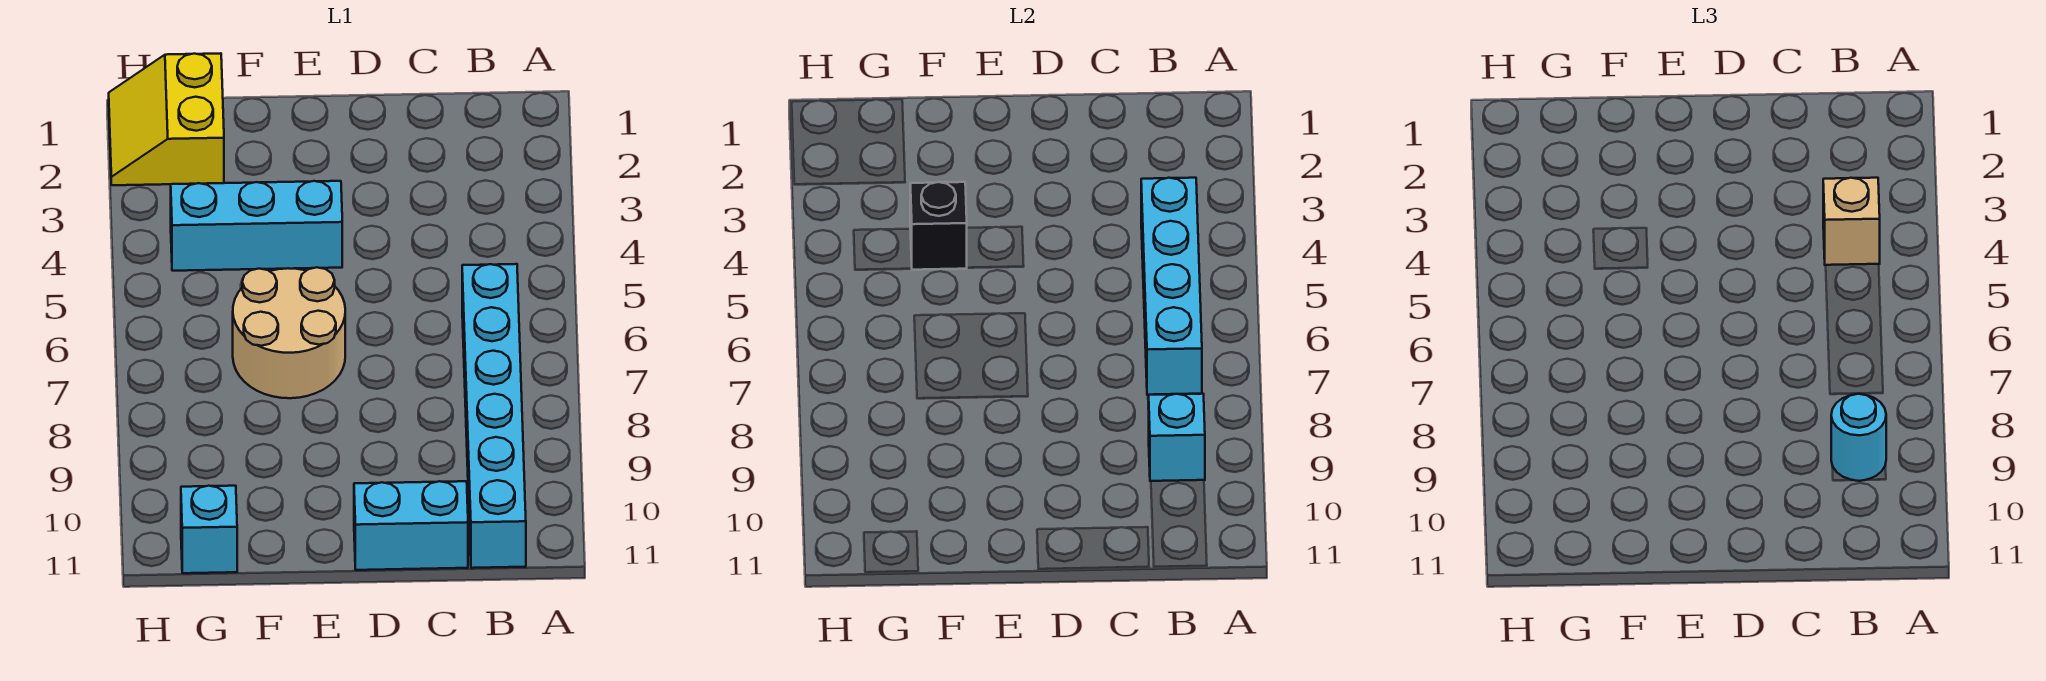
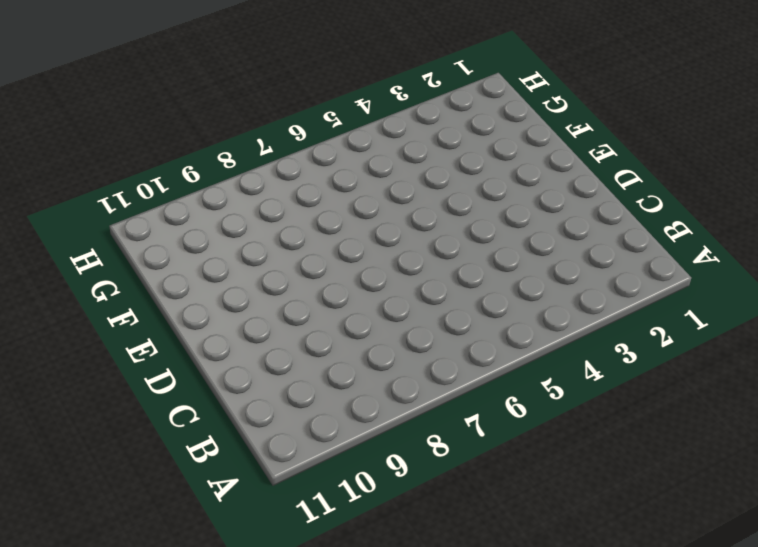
none -> cyan brick B6:B11 level 1
none -> cyan brick C11:D11 level 1

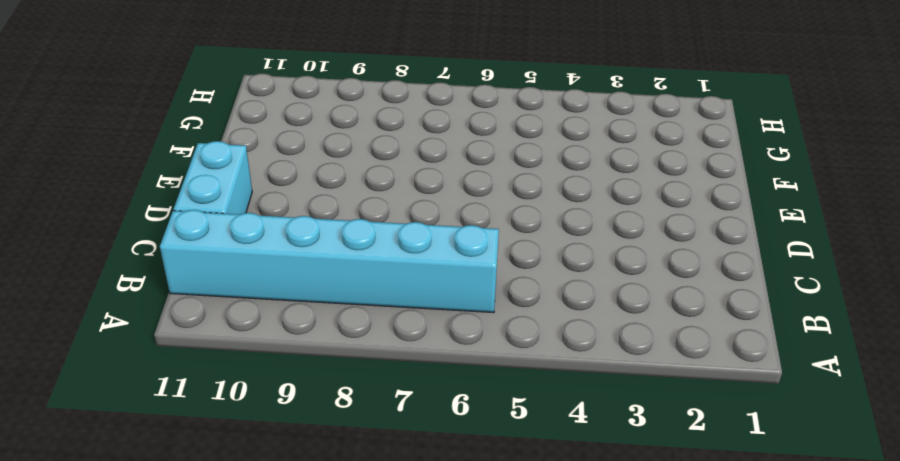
none -> cyan brick E4:G4 level 1
none -> tan round brick E6:F7 level 1

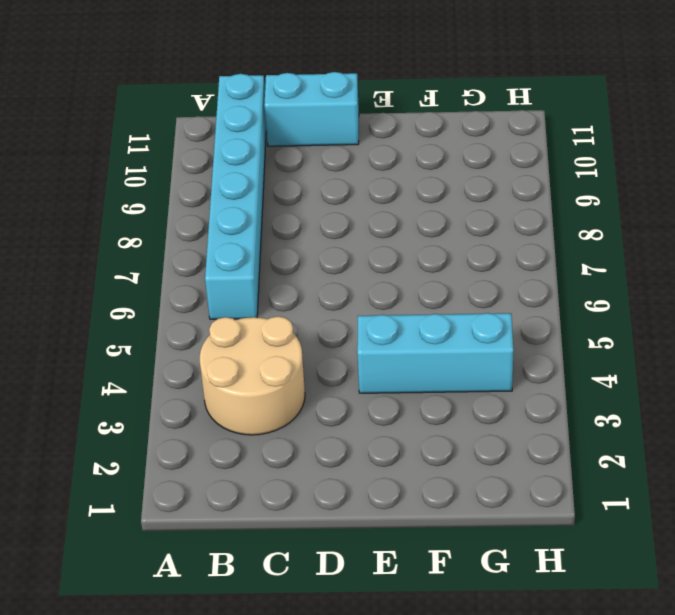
tan round brick B3:C4 level 1 -> tan round brick E6:F7 level 1
none -> yellow slope G1:H2 level 1 top G
none -> cyan brick G11 level 1

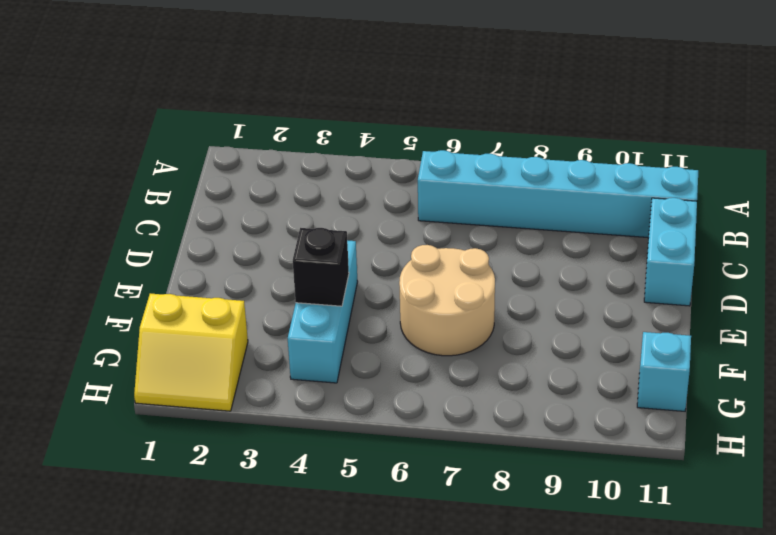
none -> cyan brick B4:B7 level 2
none -> cyan brick B9 level 2

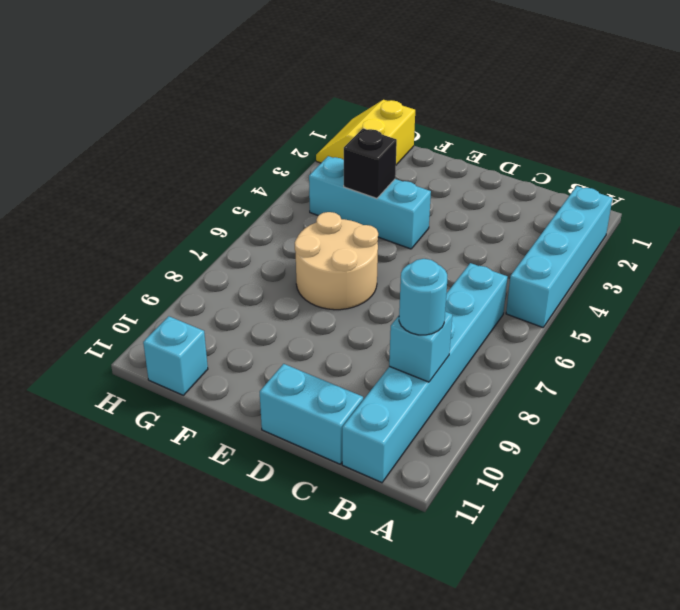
cyan brick A2:A5 level 1 -> cyan brick B4:B7 level 2
none -> tan brick B4 level 3

